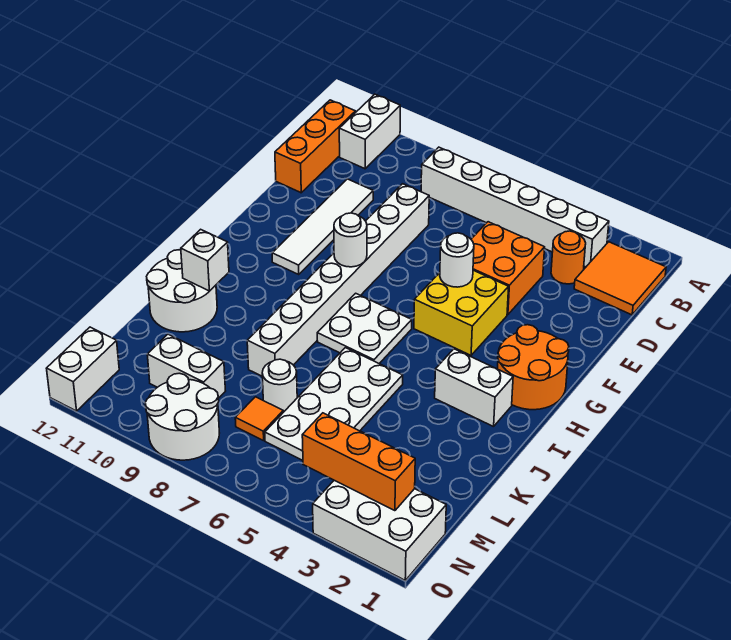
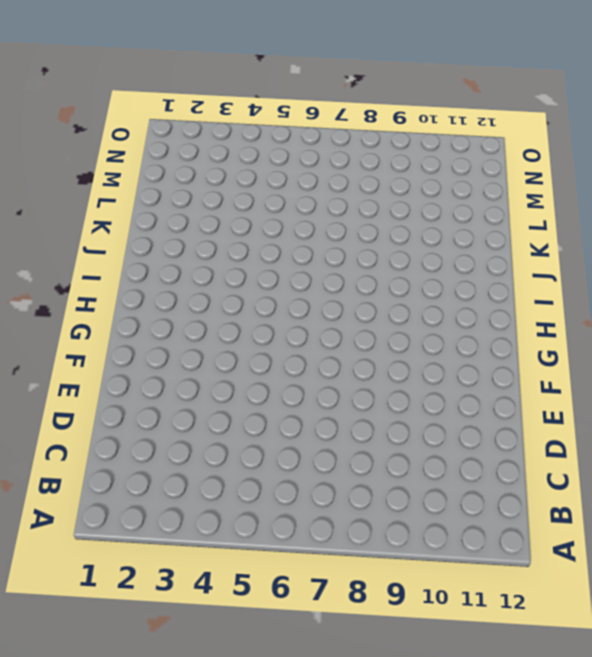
none -> white brick A11:B11 level 1
none -> orange tile B1:C2 level 1
none -> white brick B3:B8 level 1

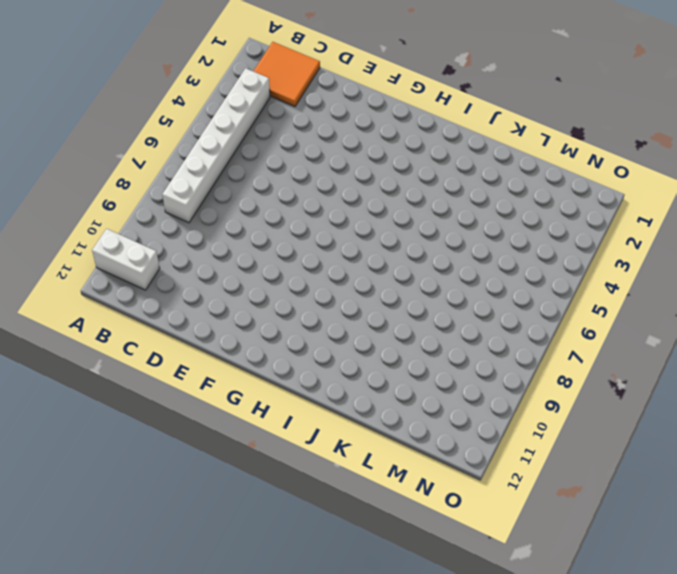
none -> orange brick B12:D12 level 1
none -> orange round brick C3 level 1
none -> orange brick D4:E5 level 1

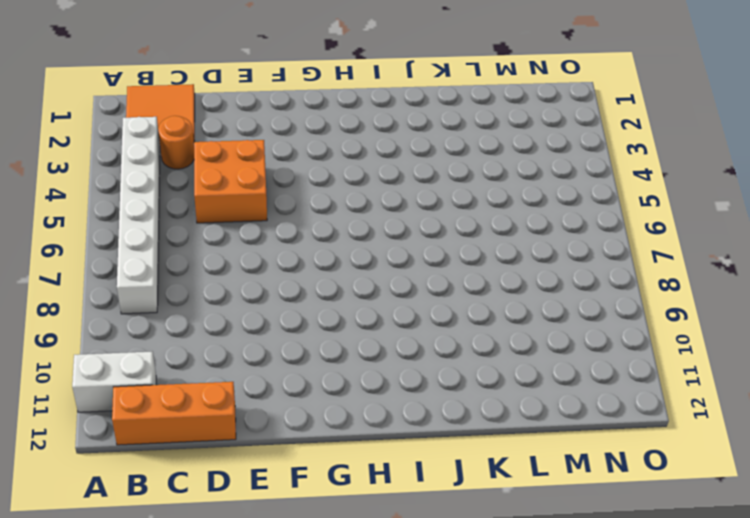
none -> white brick D8:K8 level 1
none -> white tile D10:G10 level 1
none -> yellow brick F4:G5 level 1

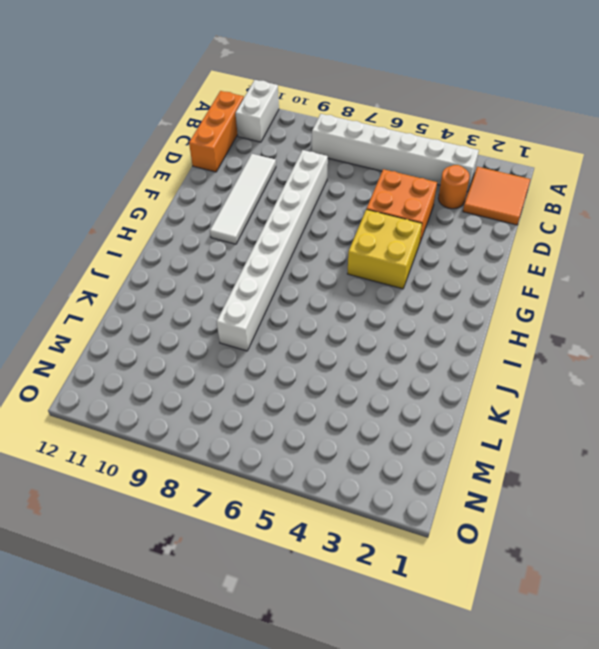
none -> orange round brick G1:H2 level 1
none -> white plate H6:I7 level 1
none -> white brick I2:I3 level 1

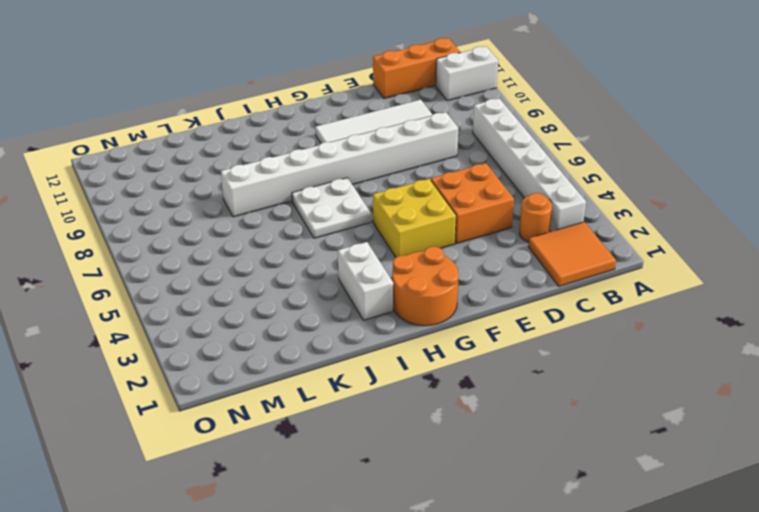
none -> white plate J5:M6 level 1
none -> white round brick J11:K12 level 1
none -> white round brick L7 level 1

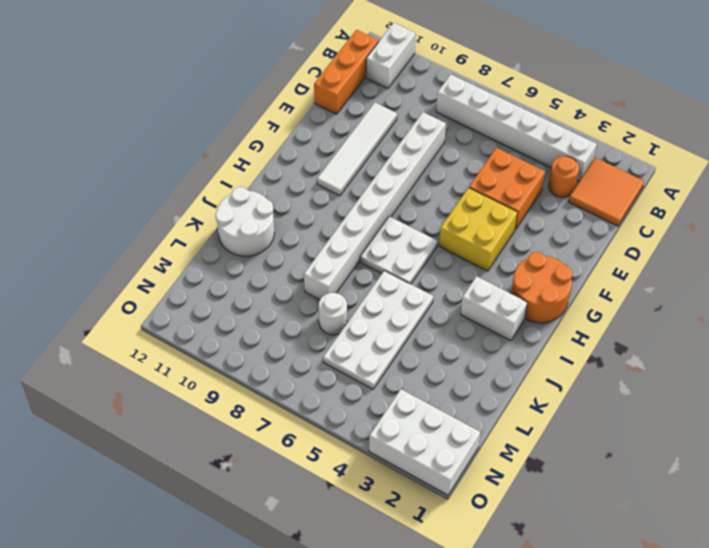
none -> orange tile M7 level 1
none -> white brick M9:M10 level 1
none -> white round brick N8:O9 level 1

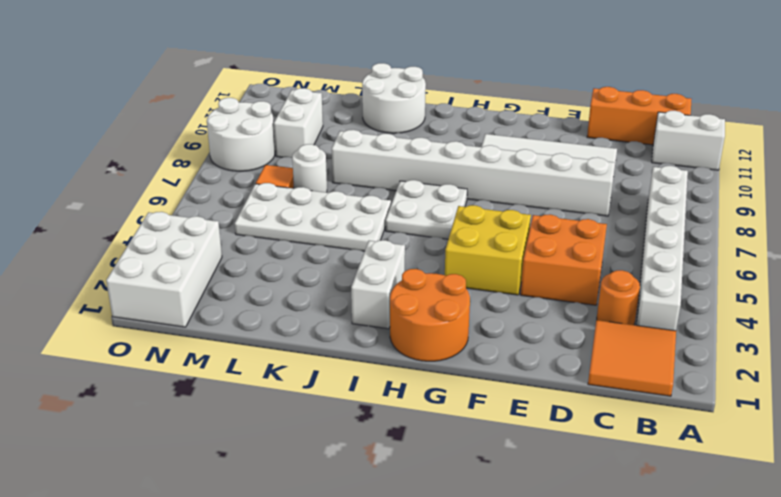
none -> white brick N12:O12 level 1
none -> white round brick F5 level 2
none -> white round brick G8 level 2

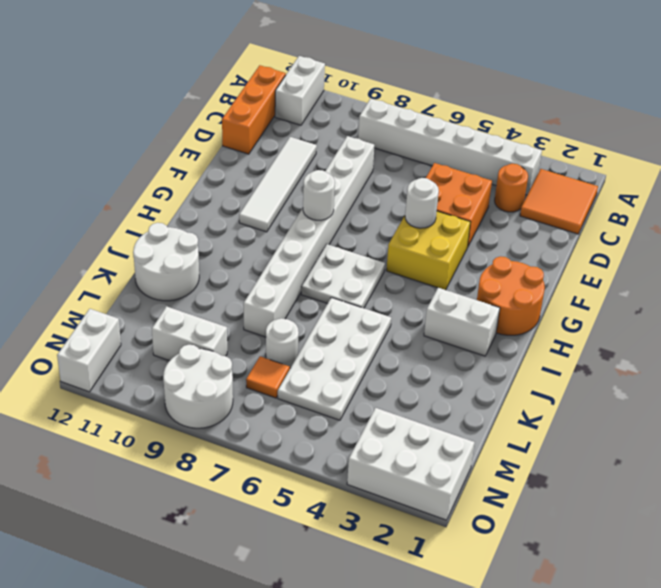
none -> white brick J11 level 2
none -> orange brick N2:N4 level 2

